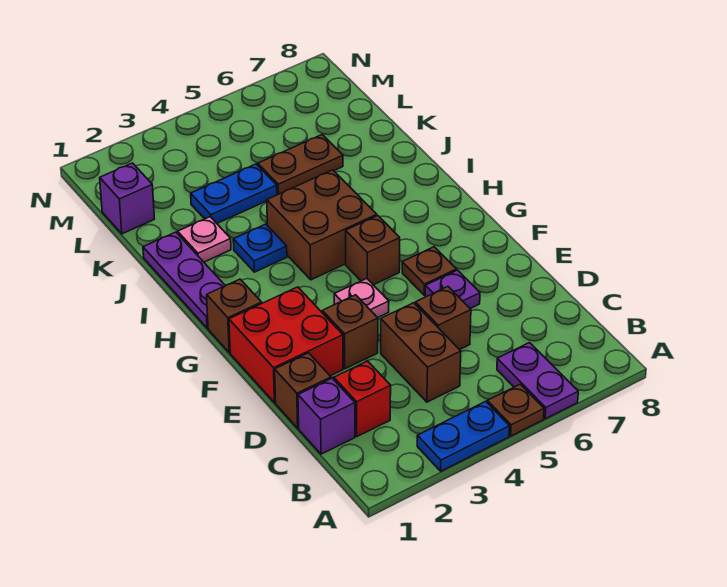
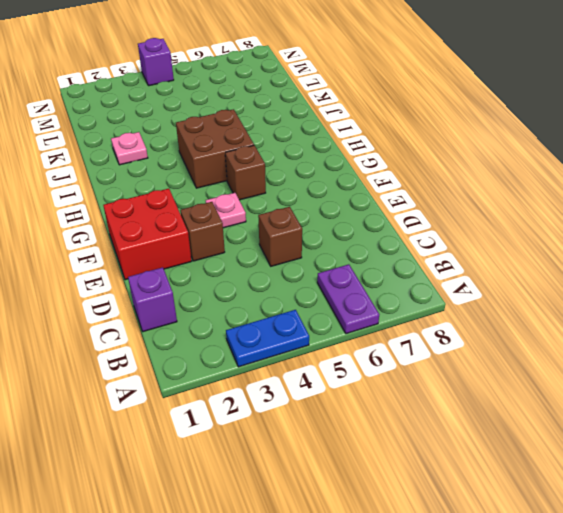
purple brick N4 level 1 -> purple brick L1 level 1
none -> brown plate A5 level 1
none -> red brick C2 level 1
none -> brown brick C4:D4 level 1

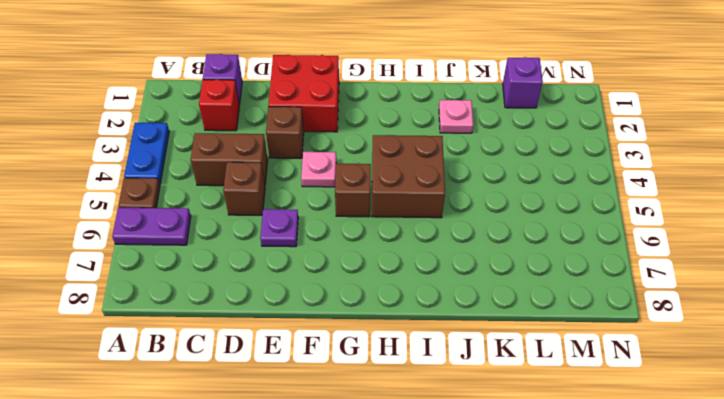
none -> brown brick D1 level 1
none -> brown plate F6 level 1
none -> brown brick G1 level 1

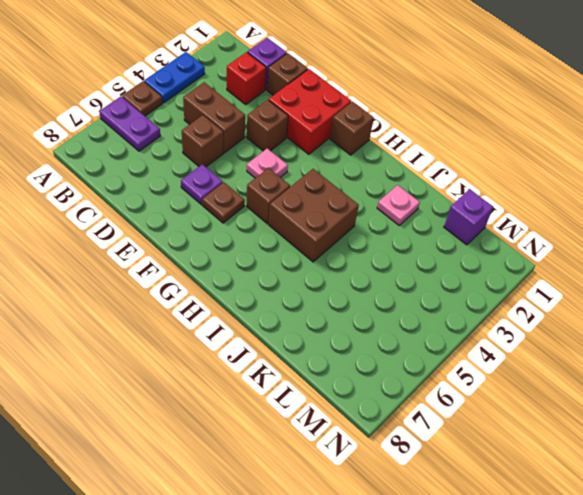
none -> purple plate H1:J1 level 1
none -> blue plate I3 level 1
none -> blue plate K3:K4 level 1

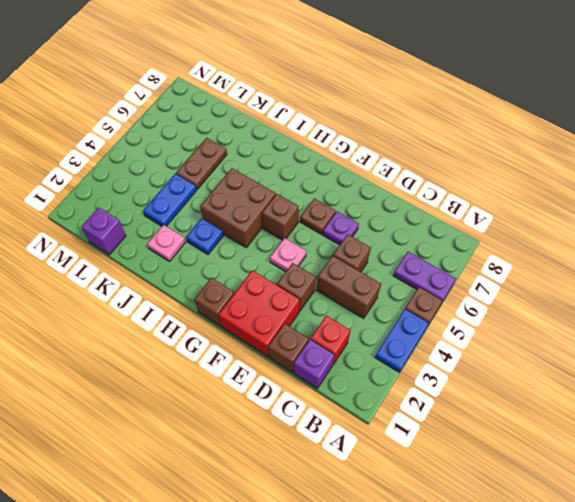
none -> purple plate H1:J1 level 1

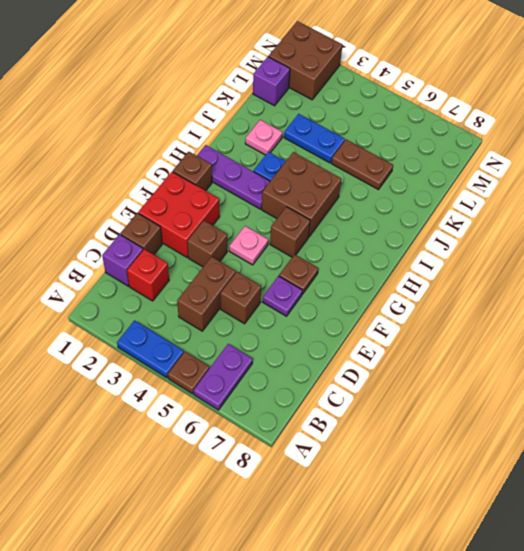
purple plate H1:H3 level 1 -> purple plate H1:J1 level 1
brown brick M1:N2 level 1 -> none

